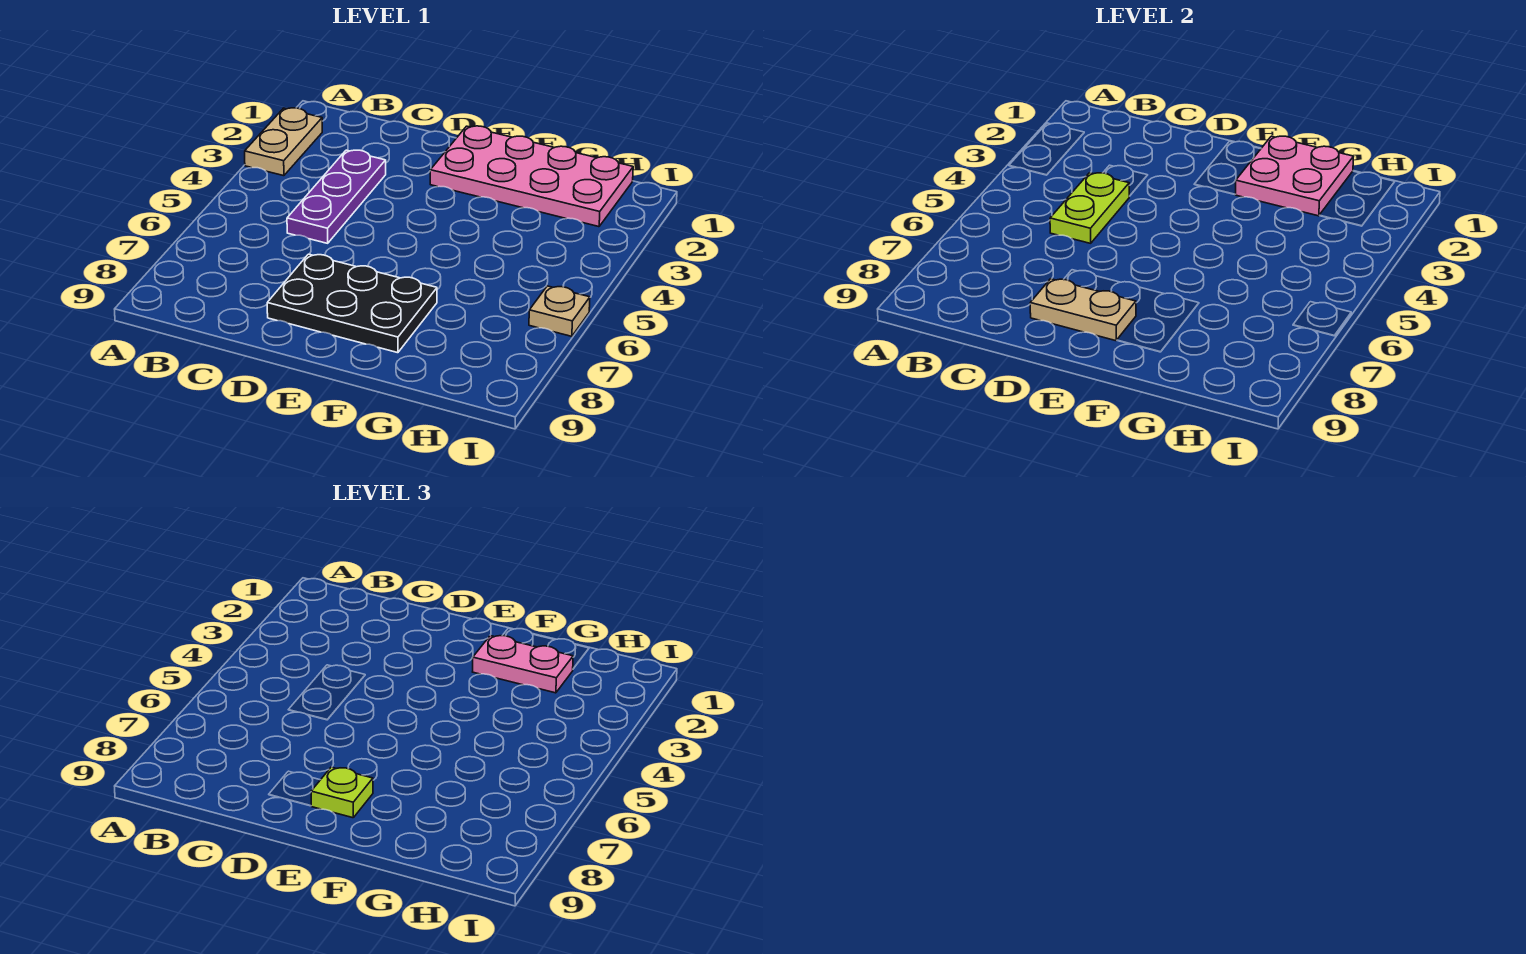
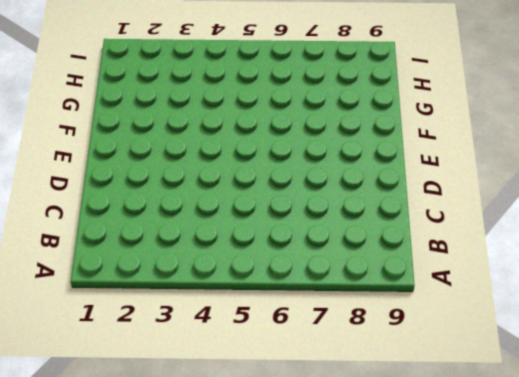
none -> tan plate A2:A3 level 1
none -> purple plate C3:C5 level 1

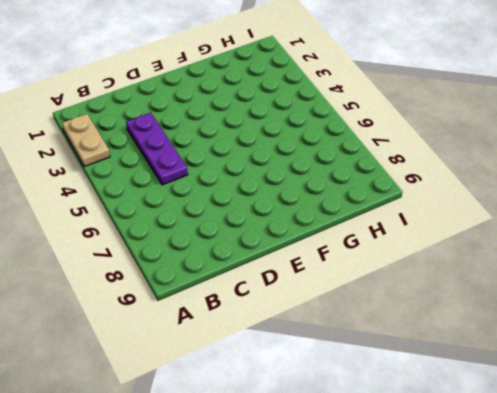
none -> black plate D7:F8 level 1
none -> pink plate E1:H2 level 1

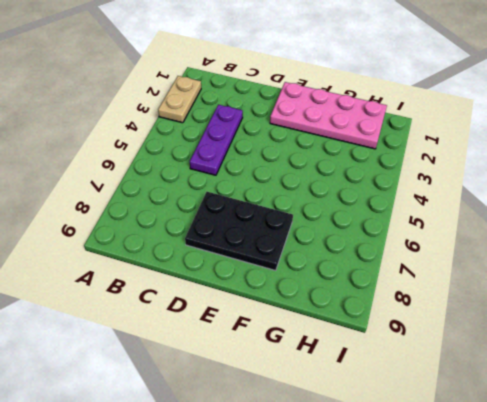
none -> tan plate I6 level 1
none -> lime plate C4:C5 level 2

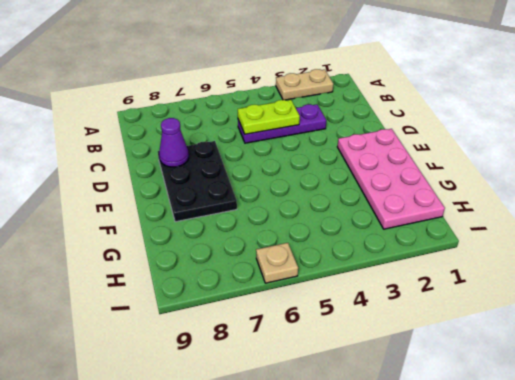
purple cone D8 level 2 -> tan plate D8:E8 level 2
none -> pink plate F1:G2 level 2
none -> lime plate E8 level 3

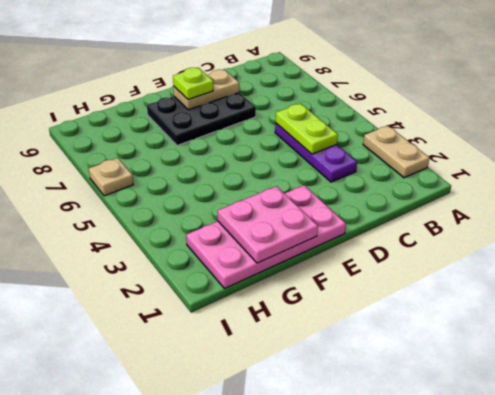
none -> pink plate F2:G2 level 3

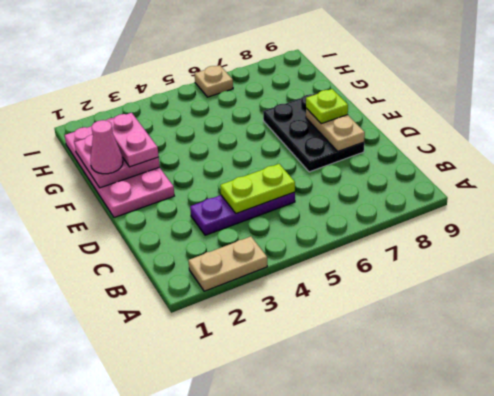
pink cone F1 level 3 -> none

